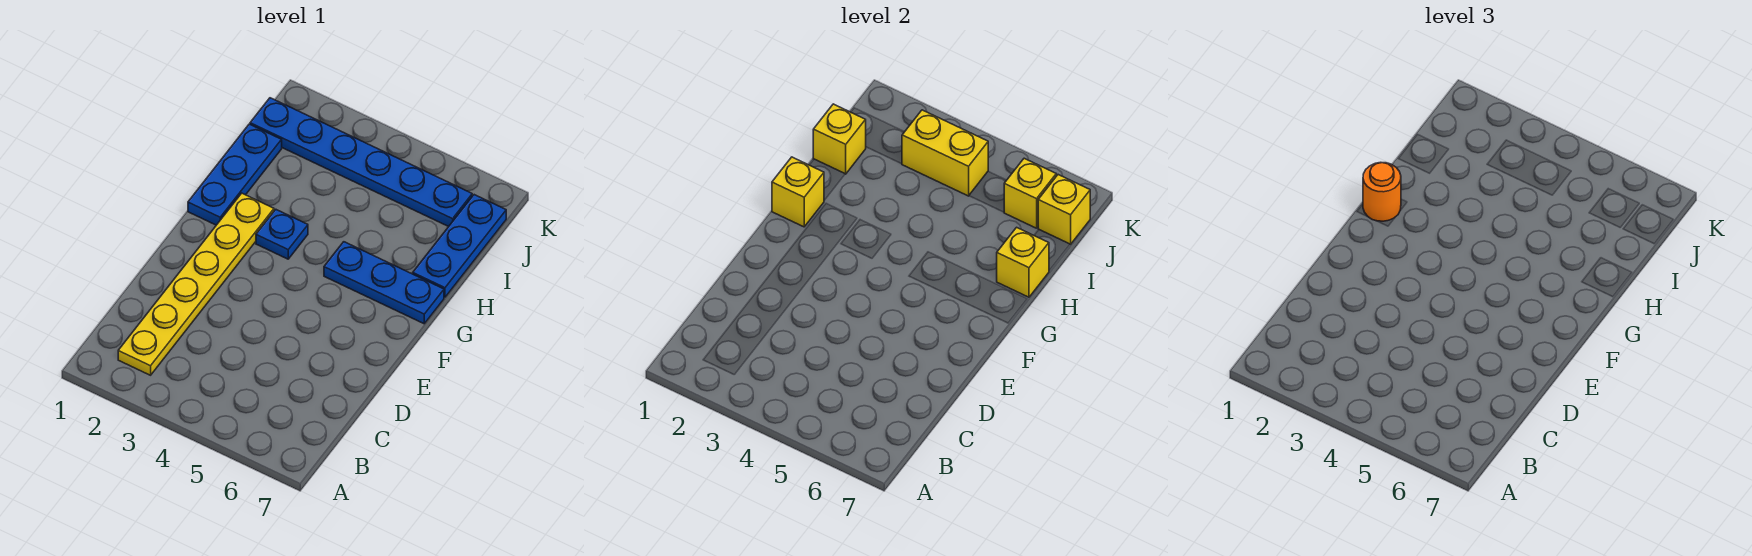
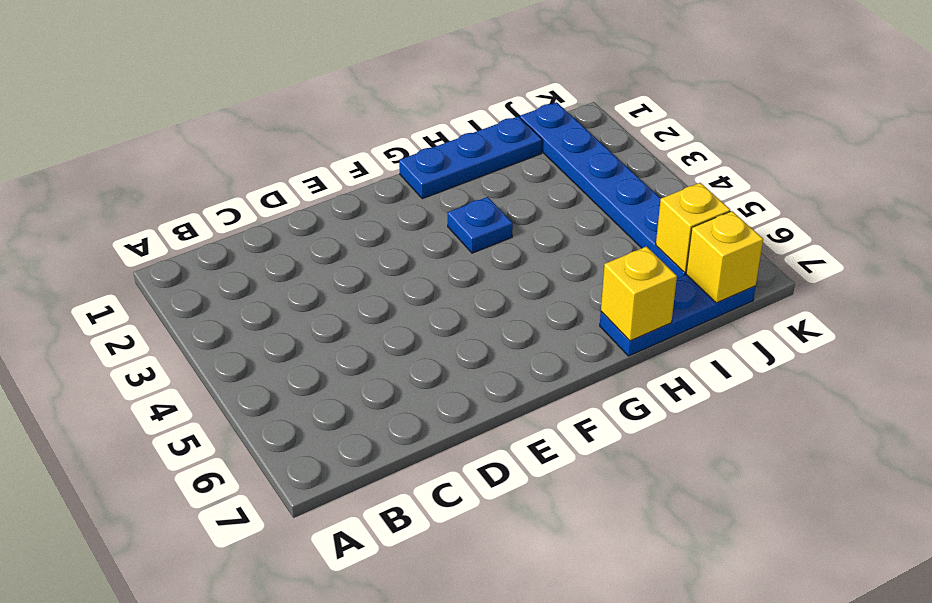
none -> yellow plate B2:G2 level 1
none -> blue plate G5:G7 level 1
none -> yellow brick G1 level 2

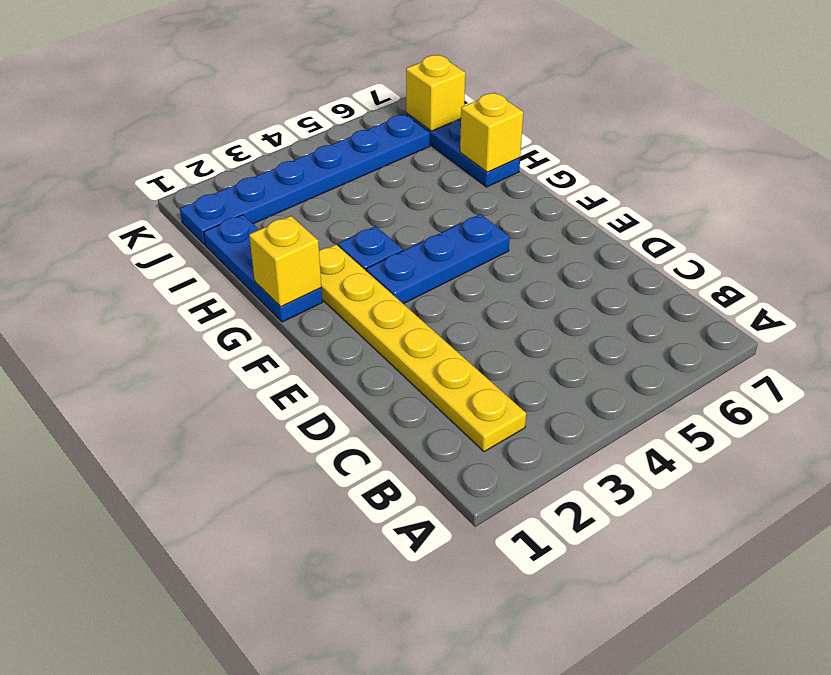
blue plate F3:F5 level 1 -> blue plate G5:G7 level 1
none -> yellow brick I1 level 2
none -> yellow brick J3:J4 level 2
none -> yellow brick J6 level 2

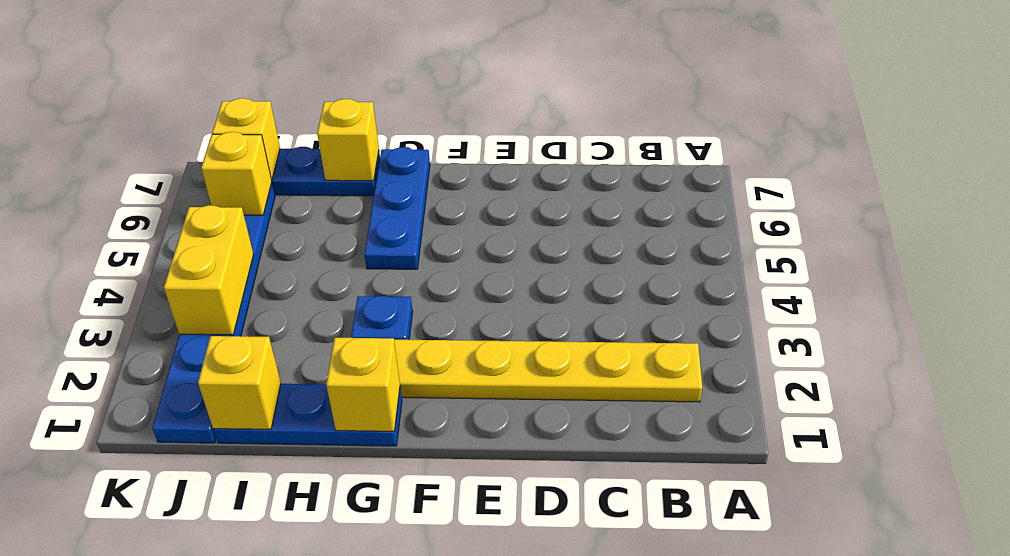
none -> orange round brick G1 level 3

